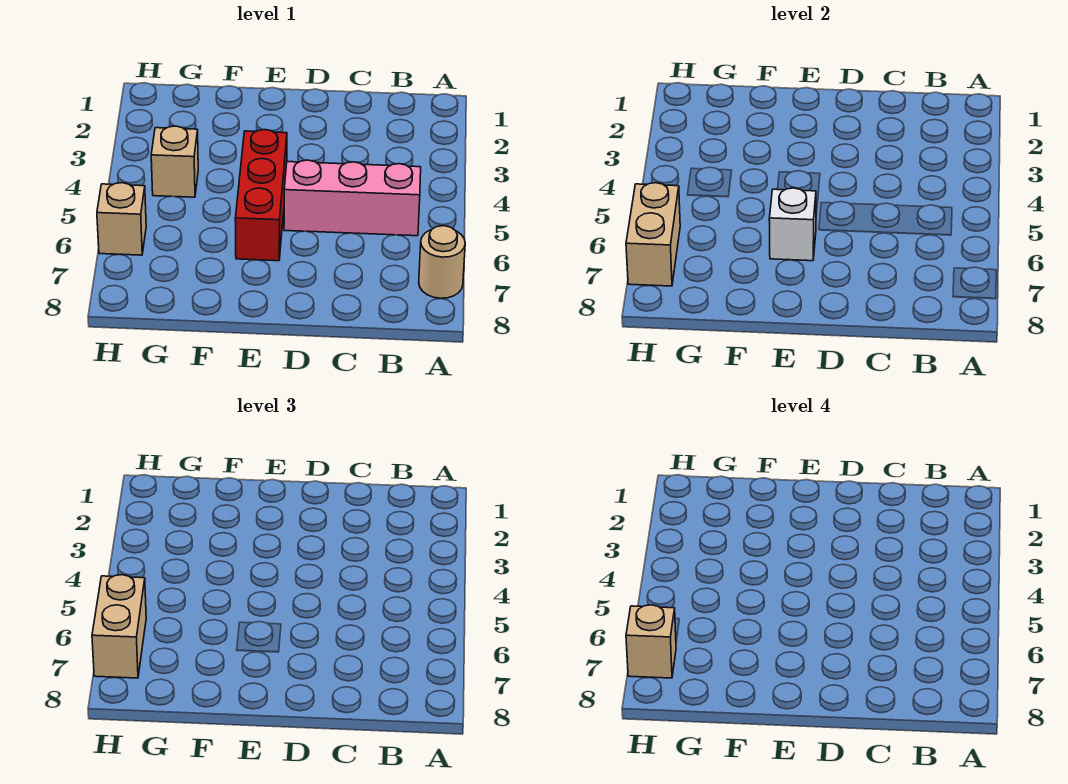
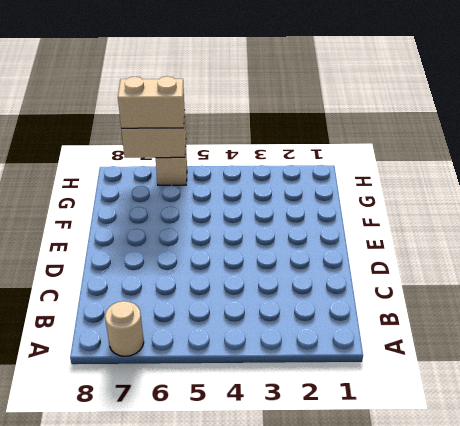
none -> pink brick B5:D5 level 1
none -> red brick E4:E6 level 1

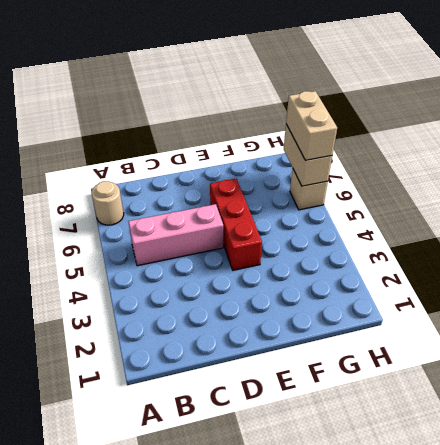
none -> tan brick G4 level 1
none -> white brick E6 level 2

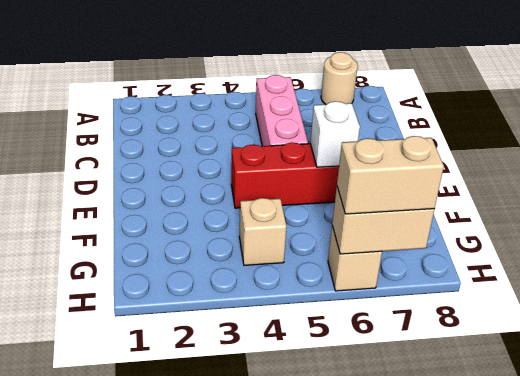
none -> tan brick H7 level 4

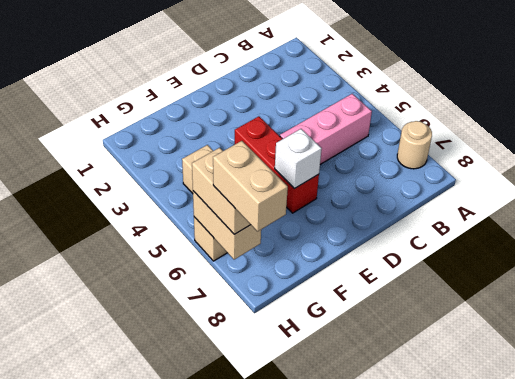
tan brick H7:H8 level 4 -> tan brick H7 level 4

